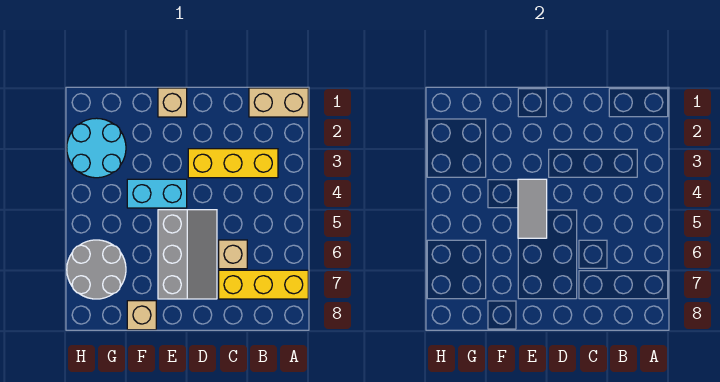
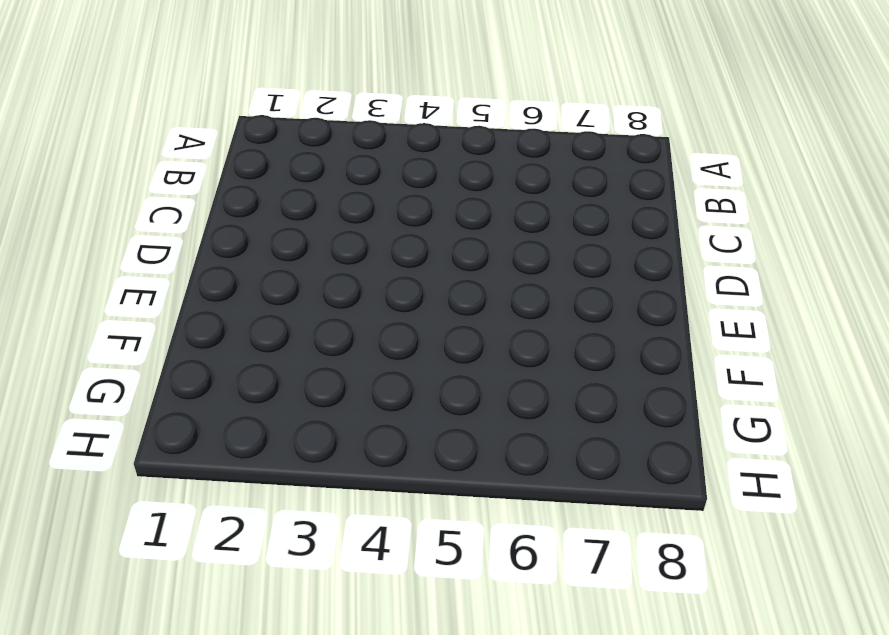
none -> tan brick A1:B1 level 1
none -> yellow brick A7:C7 level 1

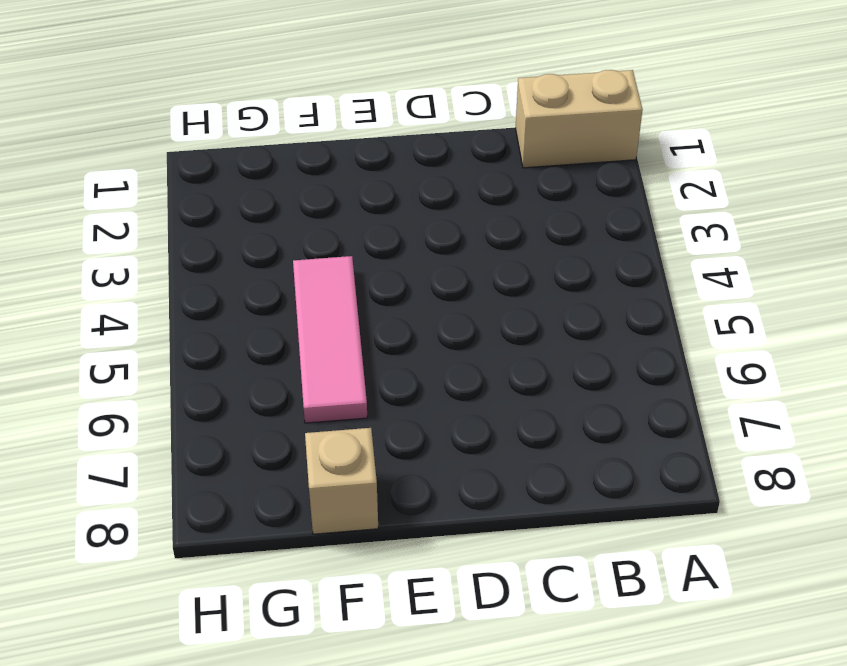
pink tile F4:F6 level 1 -> cyan brick E4:F4 level 1
none -> yellow brick A7:C7 level 1
none -> yellow brick B3:D3 level 1

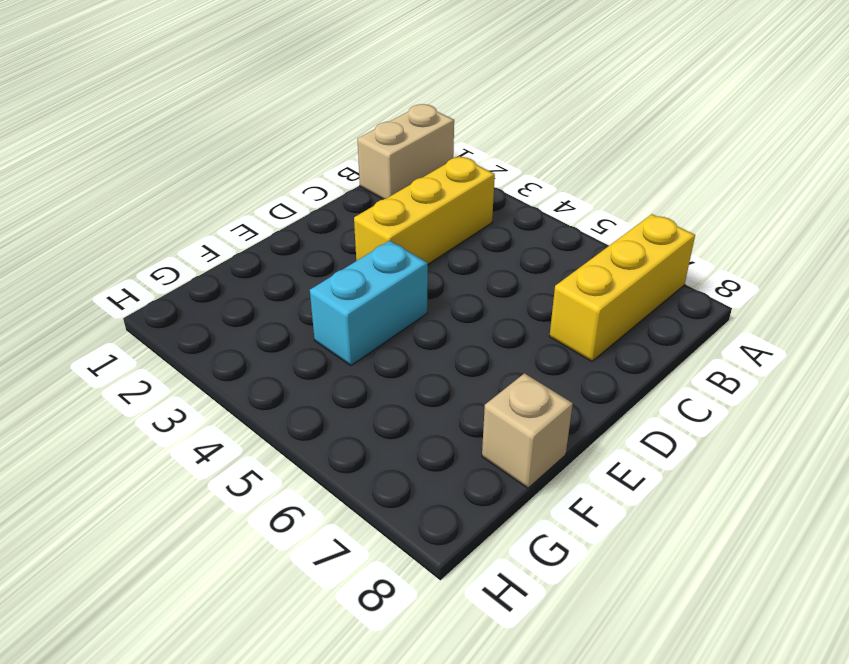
none -> tan brick C6 level 1
none -> grey slope D5:E7 level 1 top E

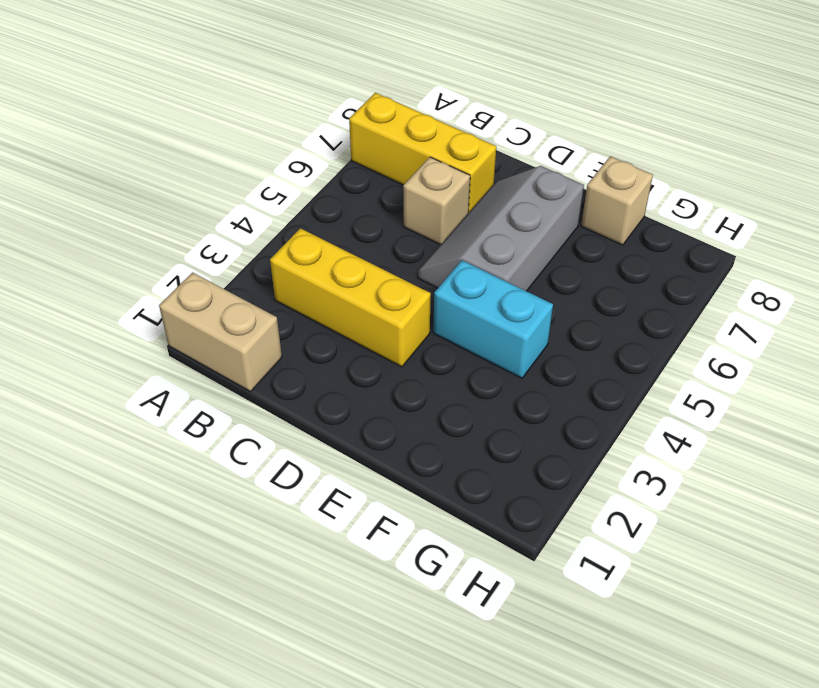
none -> tan brick E1 level 1
none -> cyan round brick G2:H3 level 1

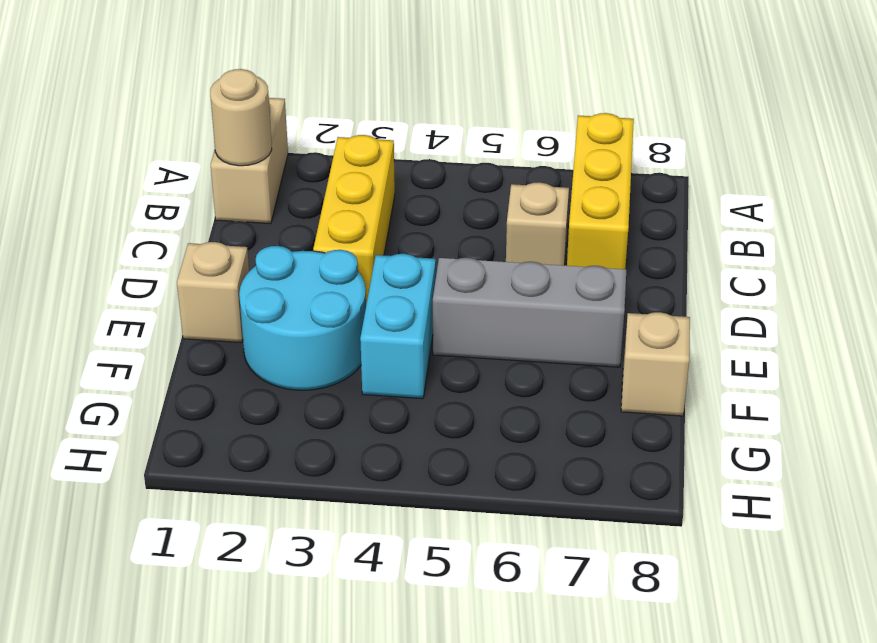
tan round brick B1 level 2 -> none
cyan round brick E2:F3 level 1 -> cyan round brick G2:H3 level 1
none -> grey round brick G6:H7 level 1
none -> grey tile E4:E5 level 2

